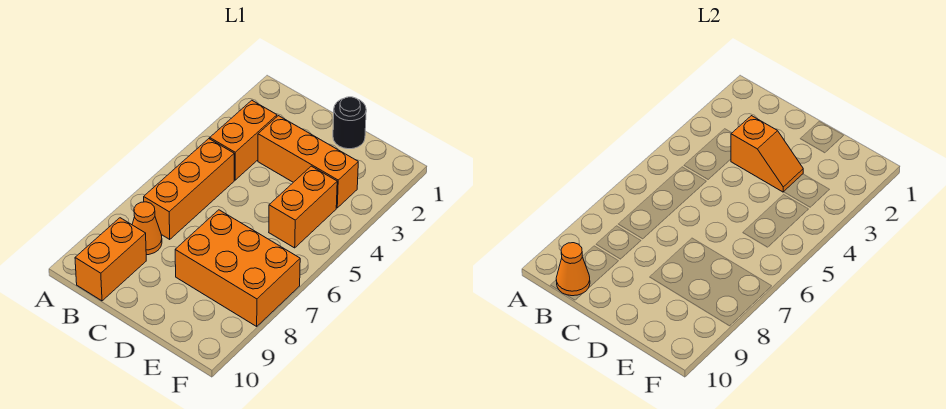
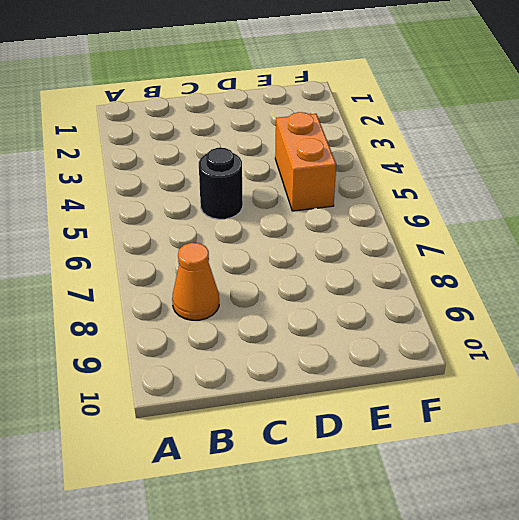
black round brick C5 level 1 -> black round brick D1 level 1
none -> orange brick B3:B4 level 1
none -> orange brick B5:B7 level 1

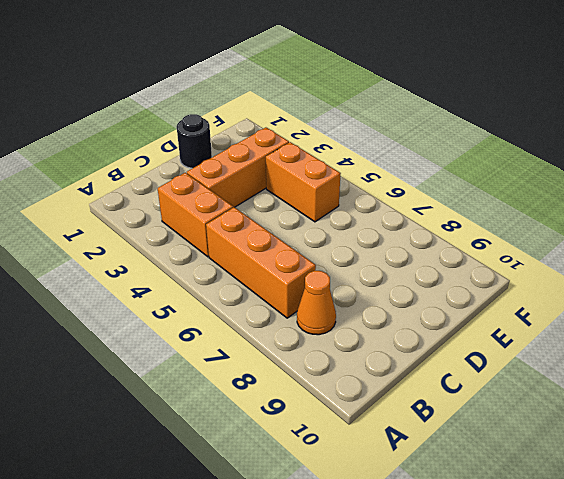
none -> orange brick B9:B10 level 1
none -> orange brick D7:F8 level 1

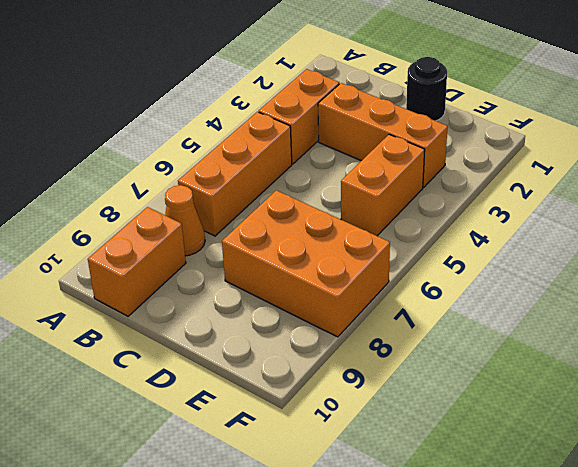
none -> orange cone B10 level 2
none -> orange slope C3:D3 level 2 top C

